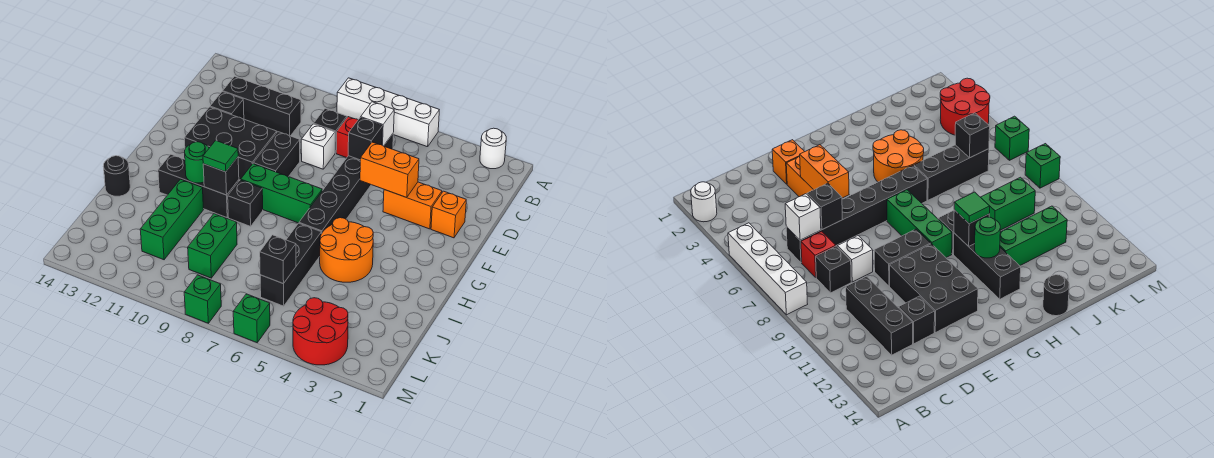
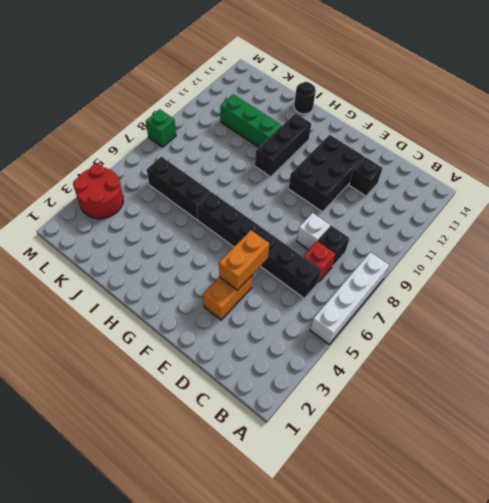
none -> white round brick A2 level 1
none -> black brick C10:C12 level 1
none -> orange brick E2 level 1
none -> black brick E9:F9 level 1

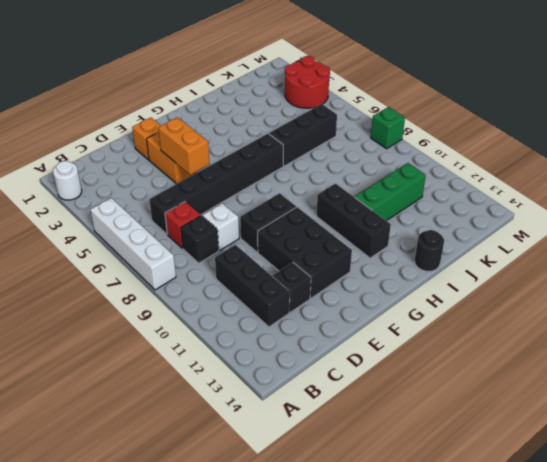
none -> green brick G7:G9 level 1
none -> orange round brick H4:I5 level 1
none -> black brick H9 level 1
none -> green brick J9:K9 level 1

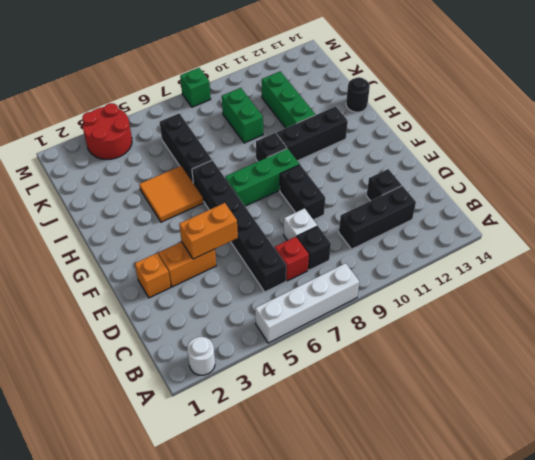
orange tile H4:I5 level 1 -> orange round brick H4:I5 level 1
none -> black brick E10:F12 level 1
none -> green brick M6 level 1
none -> white brick C6 level 2
none -> black brick D6 level 2

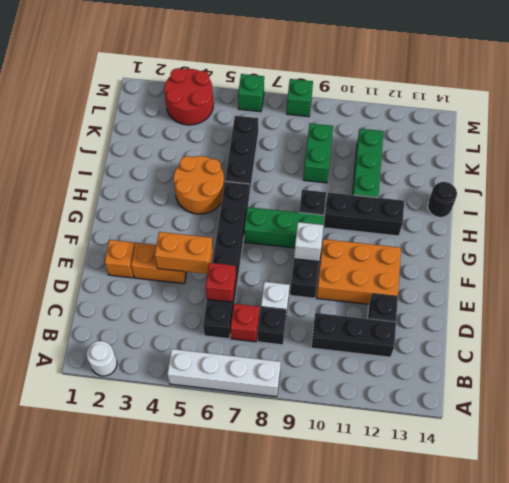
red brick D6 level 2 -> black brick D6 level 2
orange brick E10:F12 level 1 -> black brick E10:F12 level 1
white brick F9 level 2 -> white brick C6 level 2
none -> black brick H10 level 2
none -> green round brick H11 level 2
none -> black brick K6 level 2
none -> green tile H10 level 3

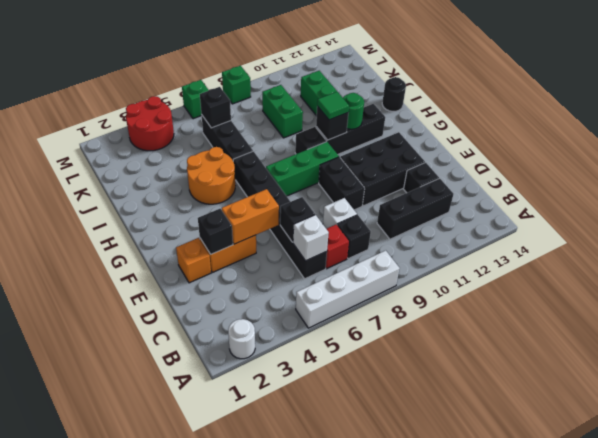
black brick E3 level 2 -> none

